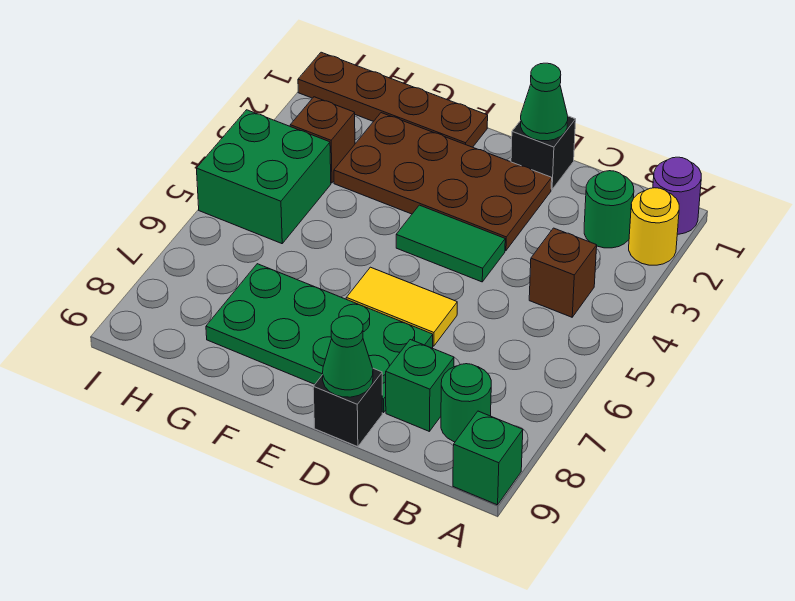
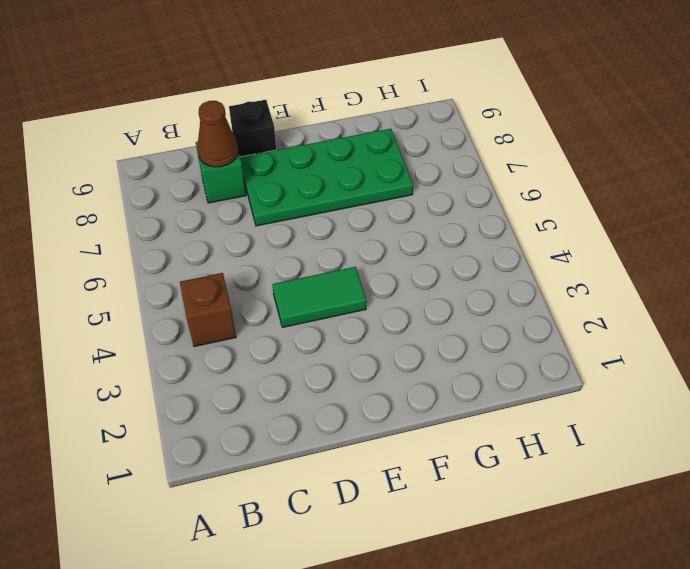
brown cone C8 level 2 -> none
none -> purple round brick A1 level 1
none -> yellow round brick A2 level 1
none -> green brick A9 level 1

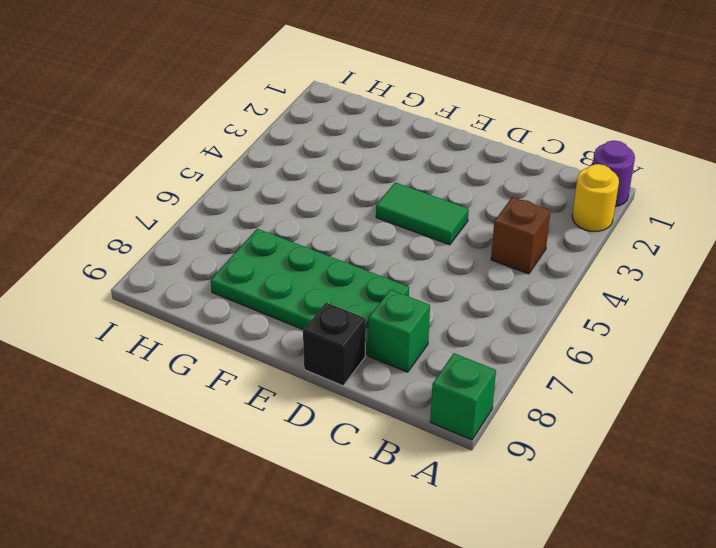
none -> green round brick B2 level 1
none -> green round brick B8 level 1
none -> black brick D1 level 1

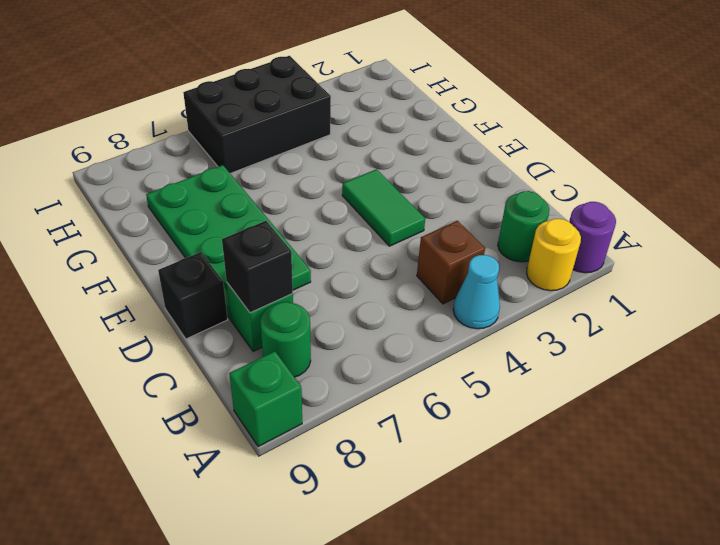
cyan cone A4 level 1 -> none
black brick C8 level 2 -> black brick D1 level 1
black brick H4:I6 level 1 -> green brick H4:I5 level 1
none -> brown plate D2:G3 level 1
none -> yellow tile D6:E6 level 1
none -> brown plate F1:I1 level 1

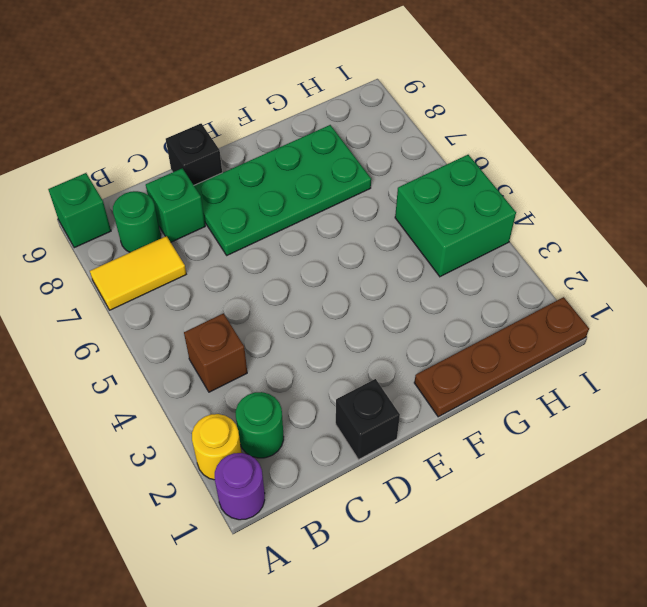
yellow tile A7:B7 level 1 -> yellow tile D6:E6 level 1
none -> brown plate D2:G3 level 1
none -> green tile D4:E4 level 1
none -> brown brick H3 level 1

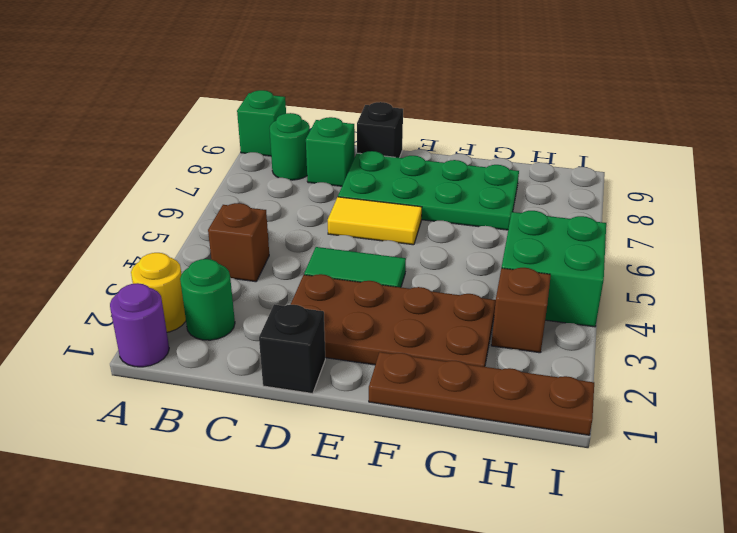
none -> green cone D1 level 2
none -> green cone D9 level 2

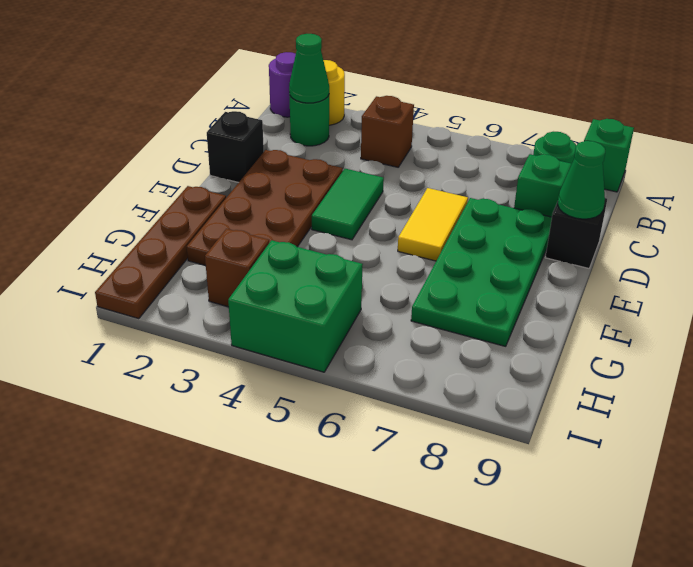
green cone B2 level 2 -> green cone D1 level 2

